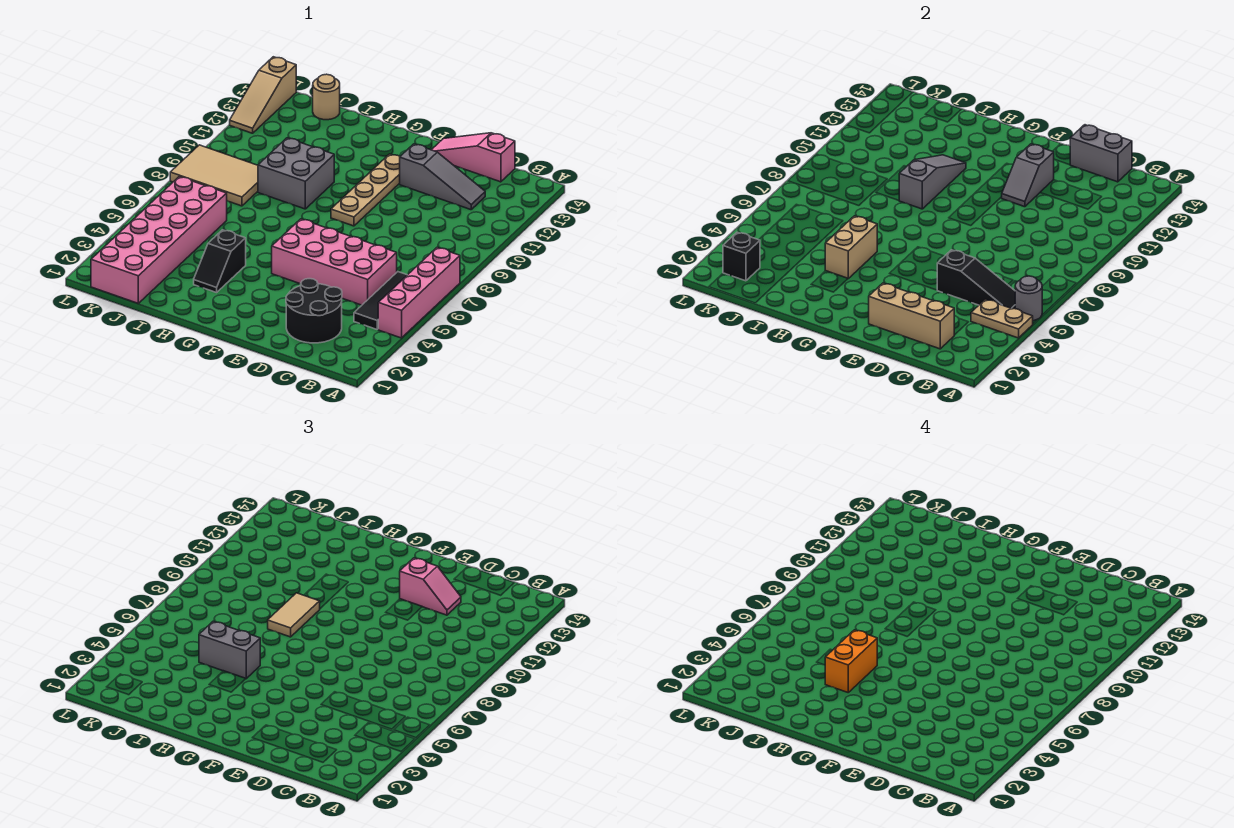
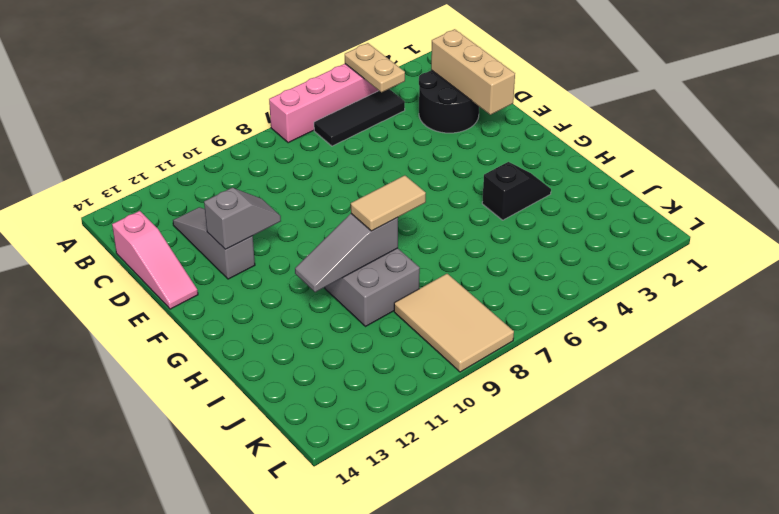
none -> pink brick C5:F6 level 1
none -> tan plate F9:F12 level 1
none -> pink brick J1:K6 level 1

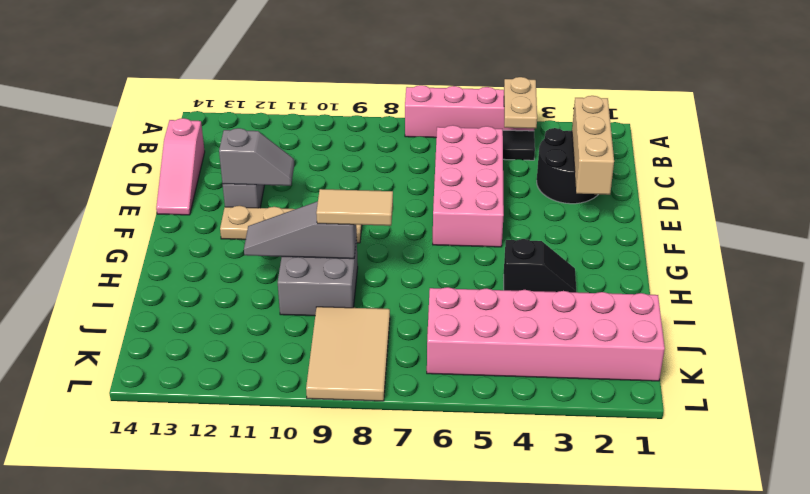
none -> tan round brick J14 level 1
none -> tan slope L12:L14 level 1 top 14
none -> grey round brick A5 level 2

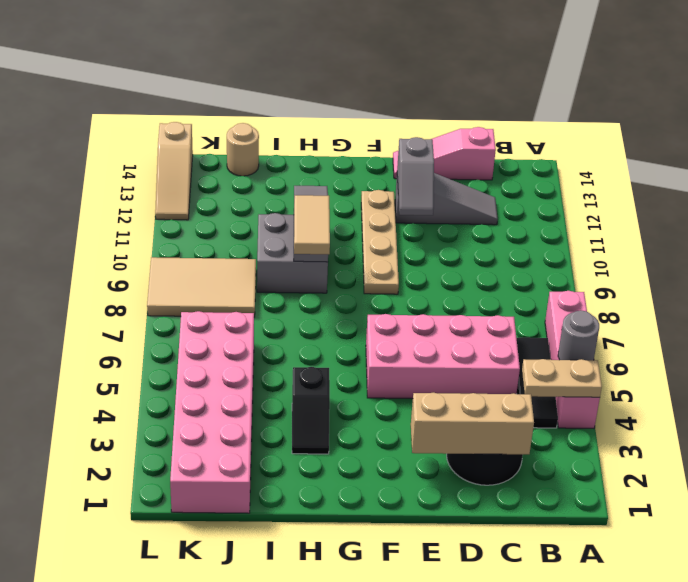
none -> black slope B5:D5 level 2 top D
none -> grey brick C14:D14 level 2
none -> tan brick H4:H5 level 2

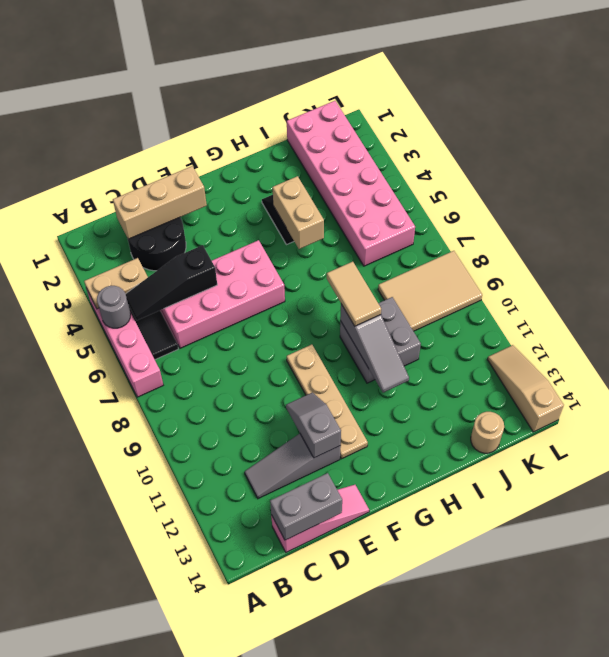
none -> black brick K2 level 2
none -> pink slope D12:E12 level 3 top E
none -> grey brick H5:I5 level 3

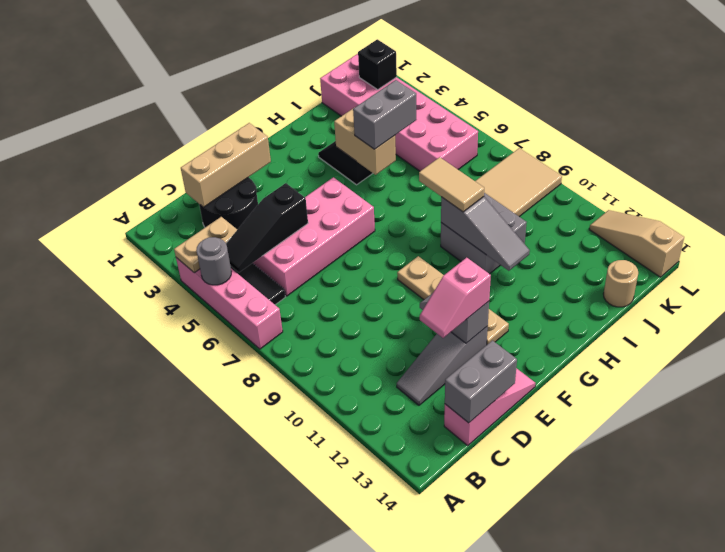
none -> orange brick H4:H5 level 4

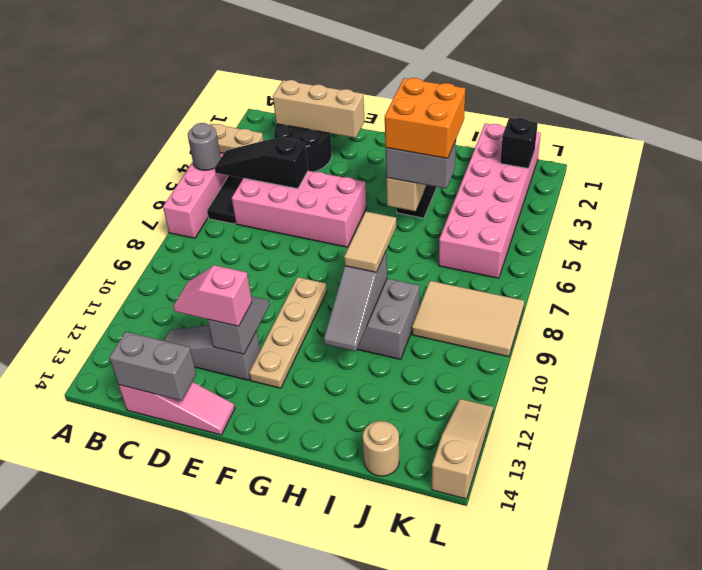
orange brick H4:I5 level 4 -> orange brick H4:H5 level 4

